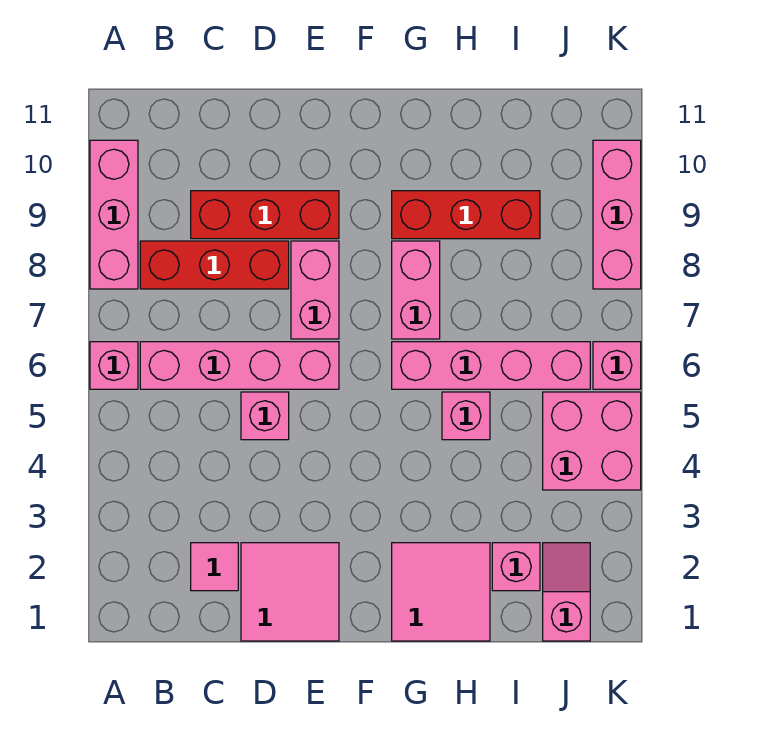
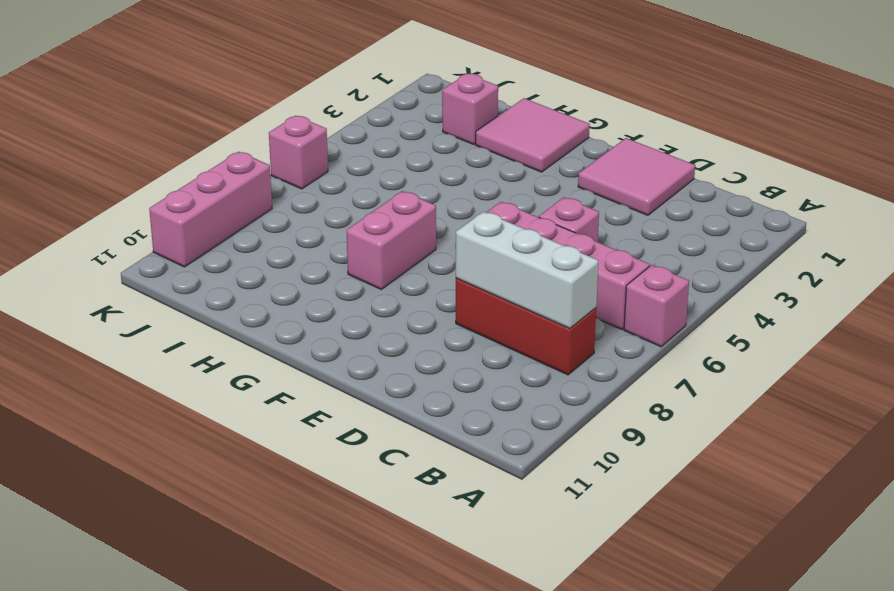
white brick B8:D8 level 2 -> none
none -> pink brick A8:A10 level 1
none -> pink tile C2 level 1
none -> red brick C9:E9 level 1

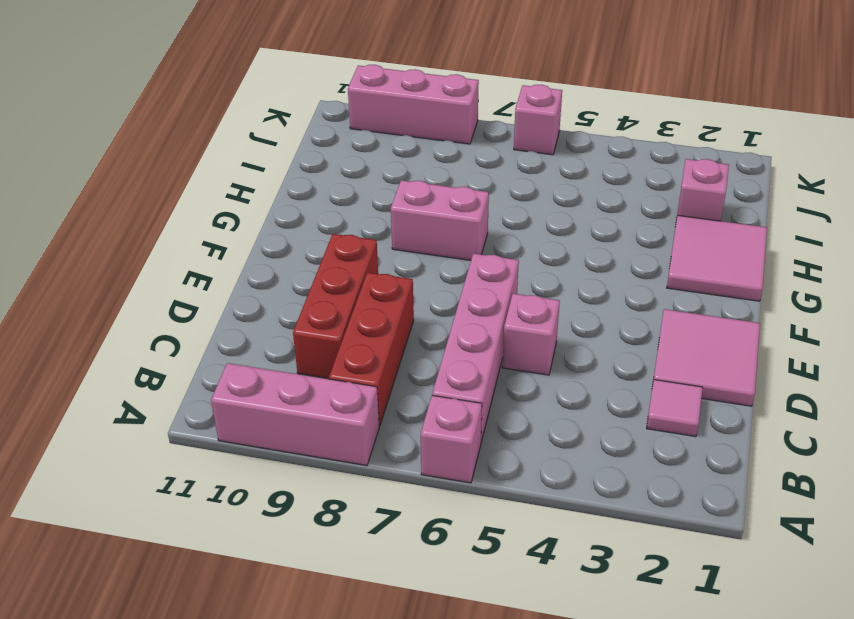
none -> pink brick E7:E8 level 1
none -> pink brick G6:J6 level 1
none -> red brick G9:I9 level 1

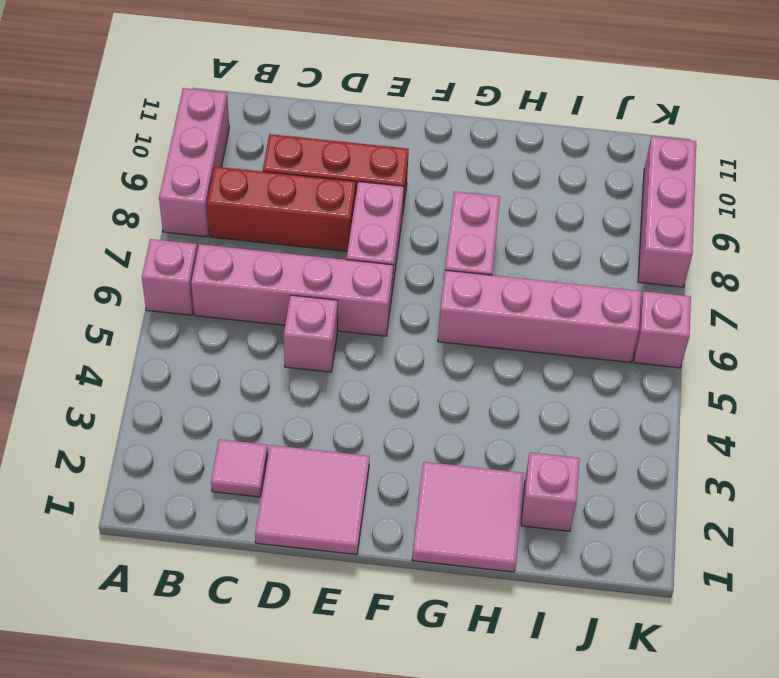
none -> red brick G9:I9 level 1
none -> pink brick H5 level 1
none -> pink slope J1:J2 level 1 top 1

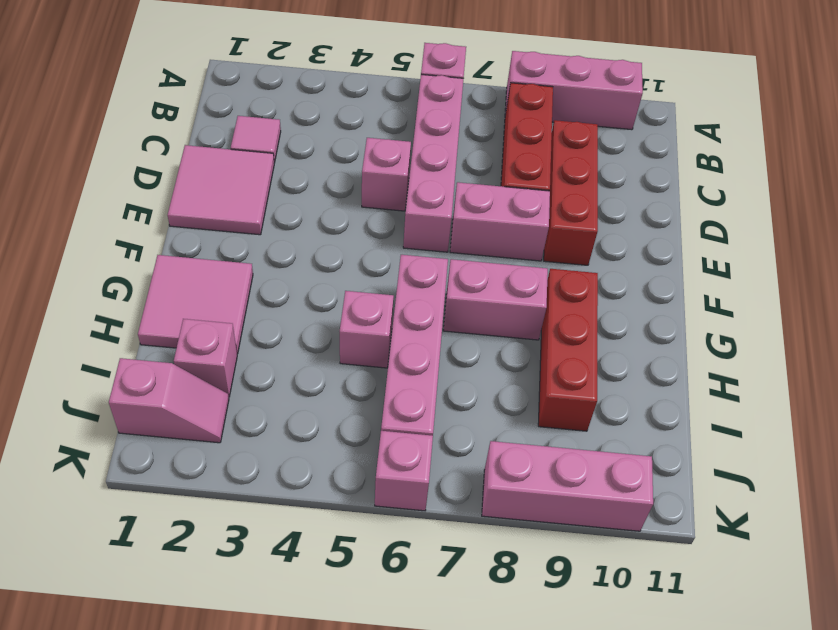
none -> pink brick J4:K5 level 1

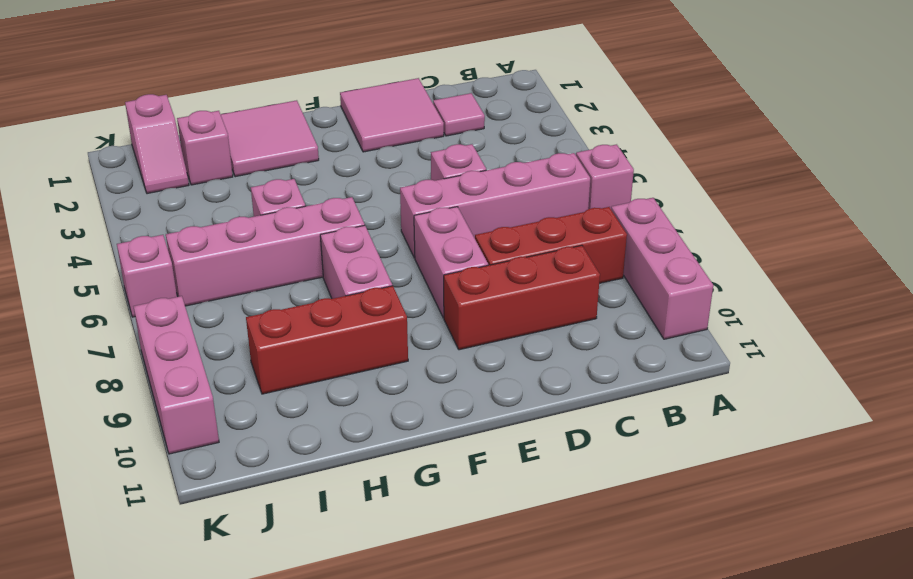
none -> pink brick J4:K5 level 1

